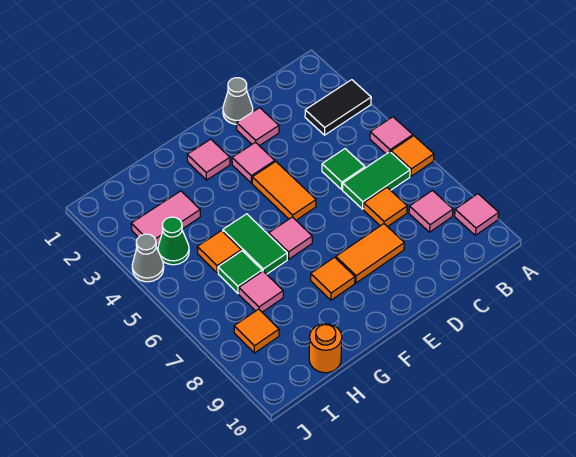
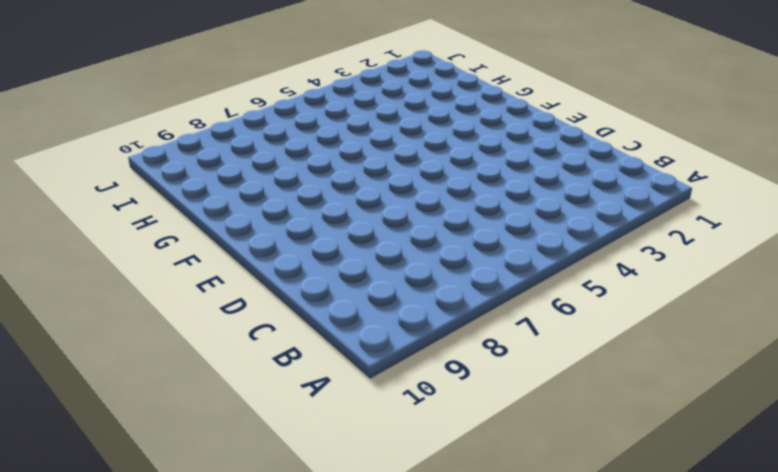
none -> black tile A3:B3 level 1
none -> pink tile A5 level 1
none -> orange tile A6 level 1

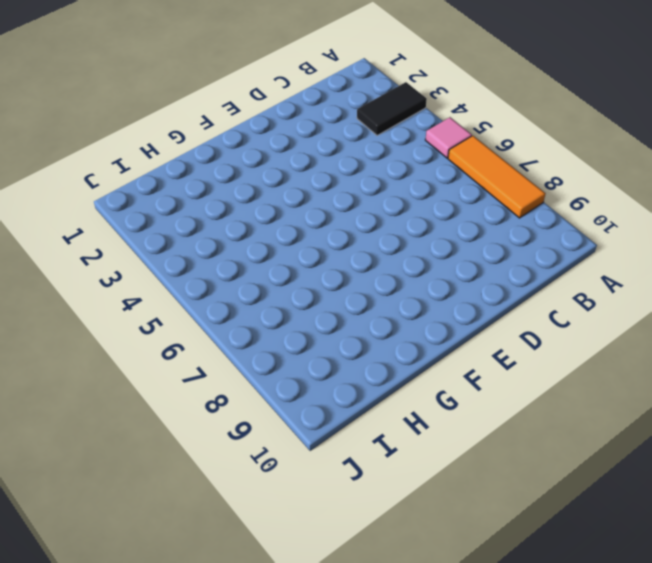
orange tile A6:A8 level 1 -> orange tile A6 level 1
none -> pink tile A9 level 1
none -> green tile B6:C6 level 1
none -> pink tile B8 level 1

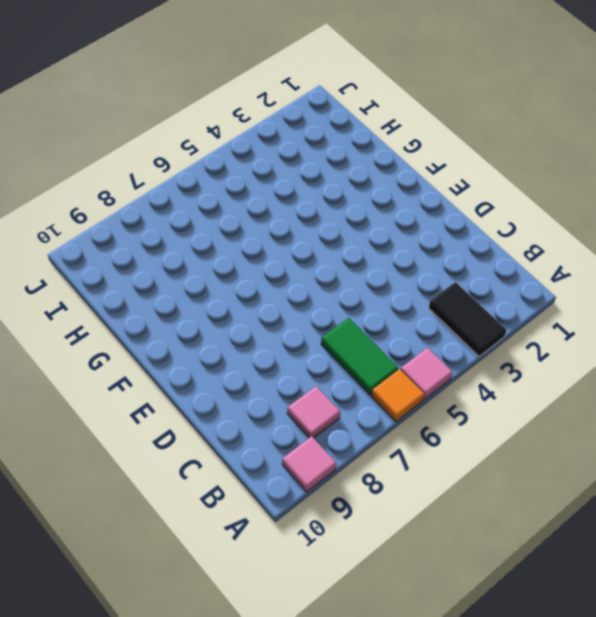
none -> green tile C5 level 1
none -> orange tile C7 level 1
none -> grey cone D1 level 1

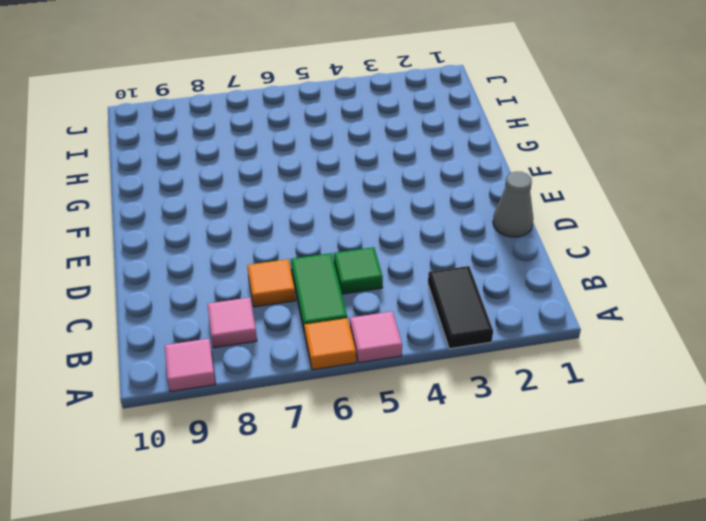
none -> pink tile D2 level 1
none -> orange tile D8:E8 level 1
none -> pink tile E3 level 1

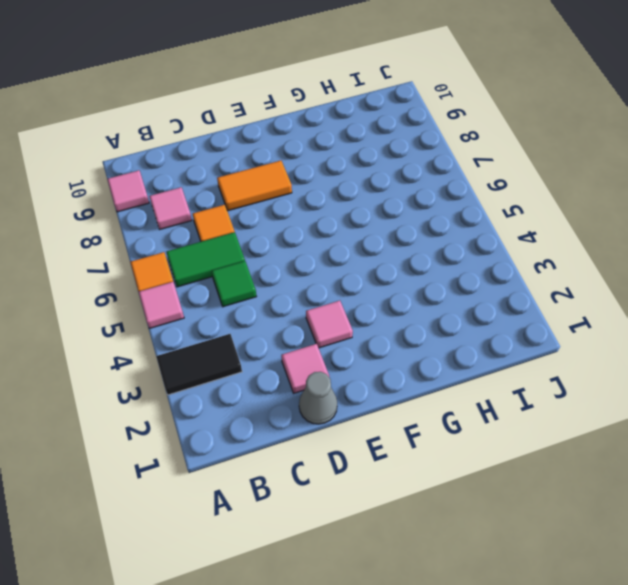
none -> orange tile E4:E5 level 1
none -> pink tile F2 level 1
none -> pink tile F6 level 1

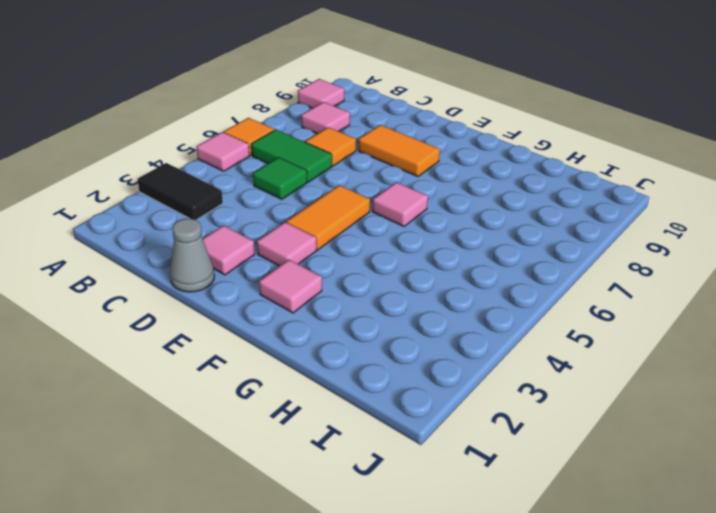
none -> orange tile F8 level 1
none -> green tile G5:G6 level 1
none -> pink tile H3:I3 level 1

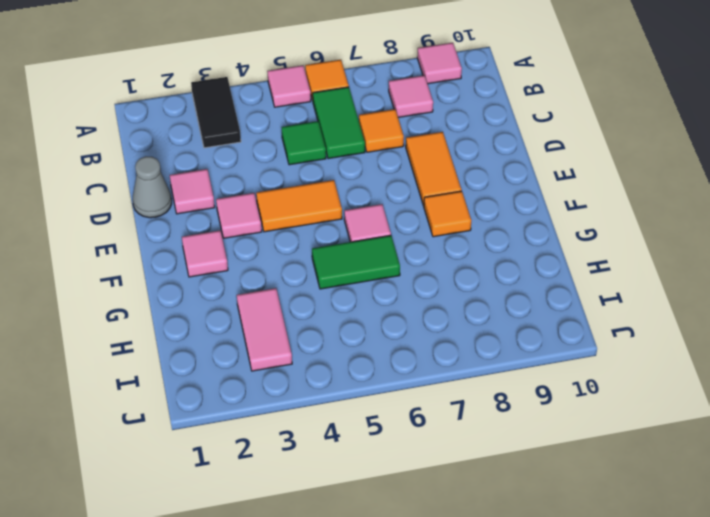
none -> orange tile H5 level 1
none -> green tile H6 level 1
none -> pink tile H7 level 1

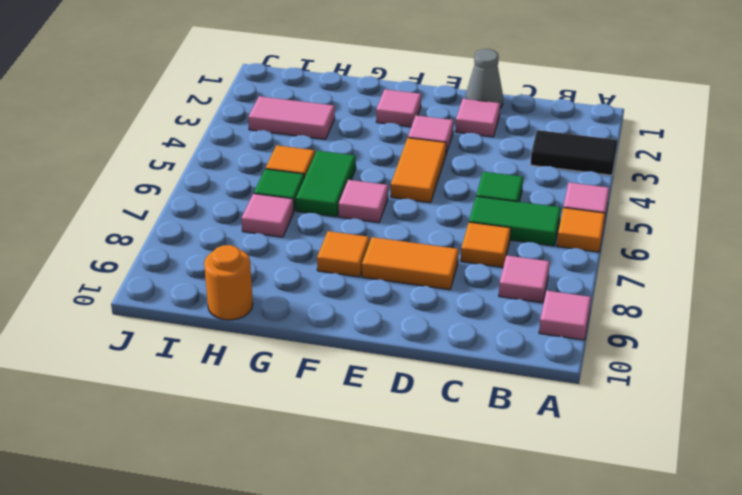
none -> green cone I4 level 1
none -> orange tile I8 level 1
none -> grey cone J4 level 1

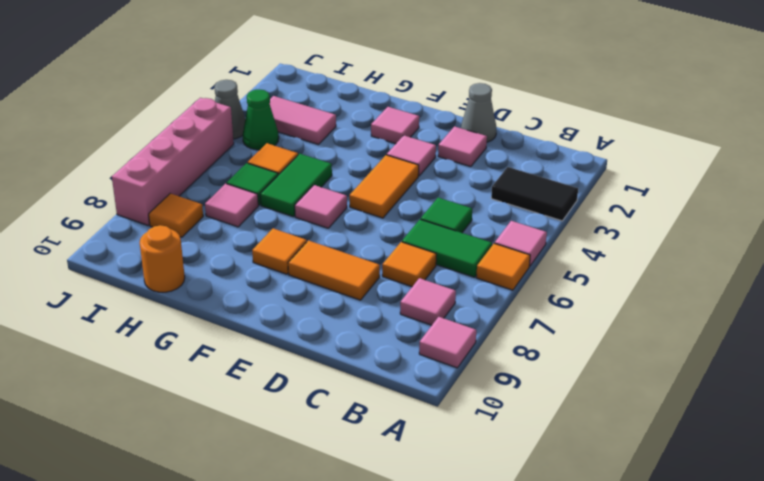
pink brick J5:J8 level 1 -> none

